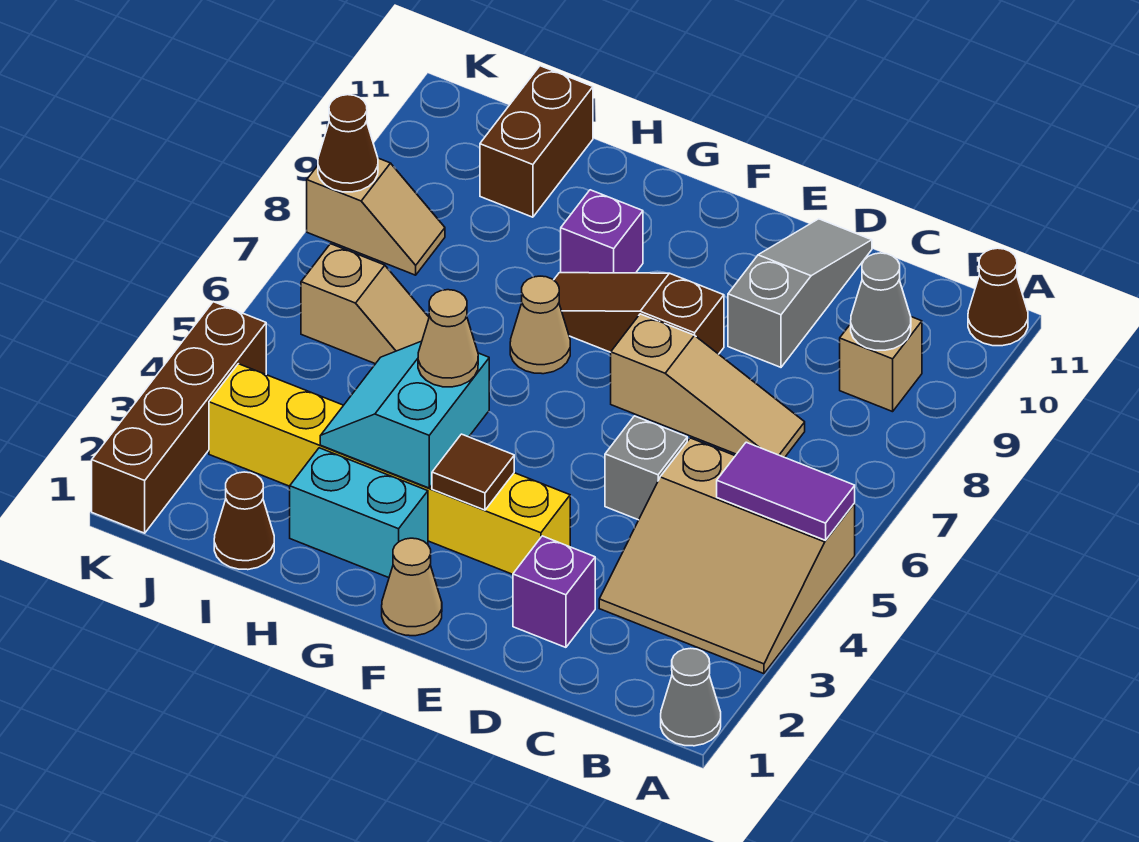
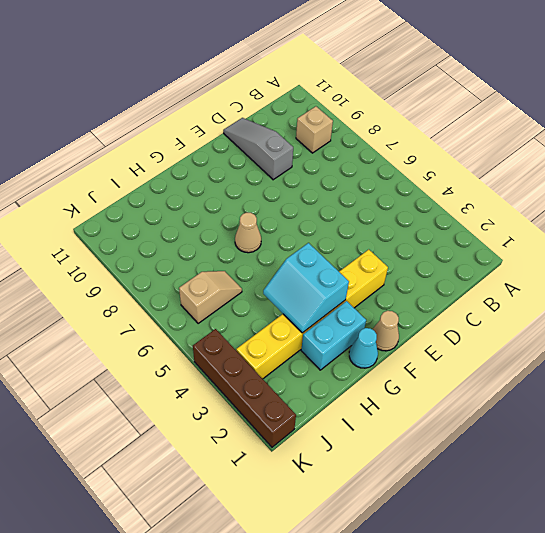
cyan cone G1 level 1 -> none
none -> grey cone A1 level 1
none -> tan slope A3:C5 level 1 top 5
none -> brown cone A11 level 1

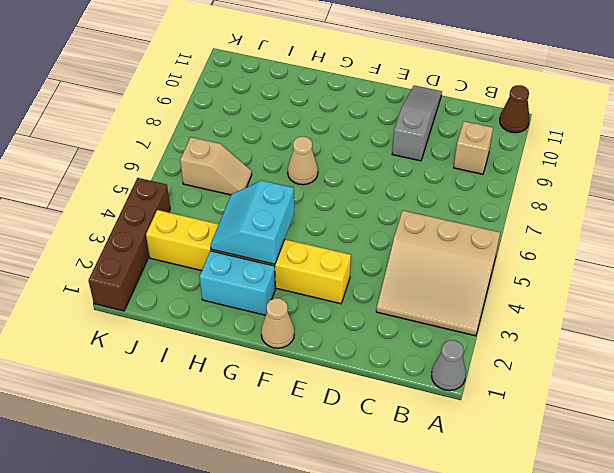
none -> tan slope C7:E7 level 1 top E
none -> purple brick D2 level 1
none -> grey brick D5 level 1

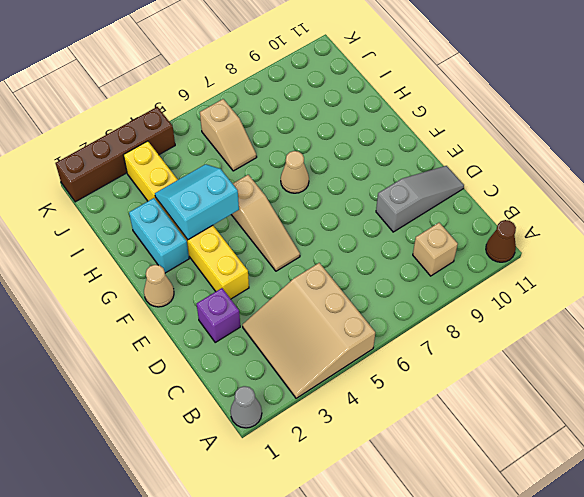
tan slope E5:G5 level 1 top G -> tan slope C7:E7 level 1 top E
none -> grey brick D5 level 1
none -> brown slope E8:G8 level 1 top E
none -> purple brick G9 level 1

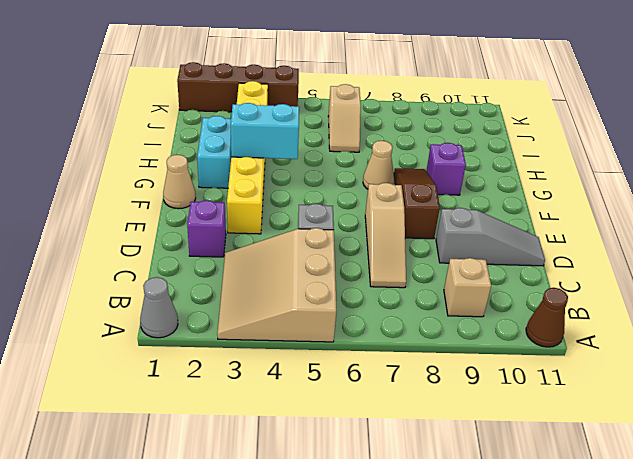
none -> brown cone I1 level 1
none -> brown brick I10:I11 level 1
none -> tan slope J8:K8 level 1 top K

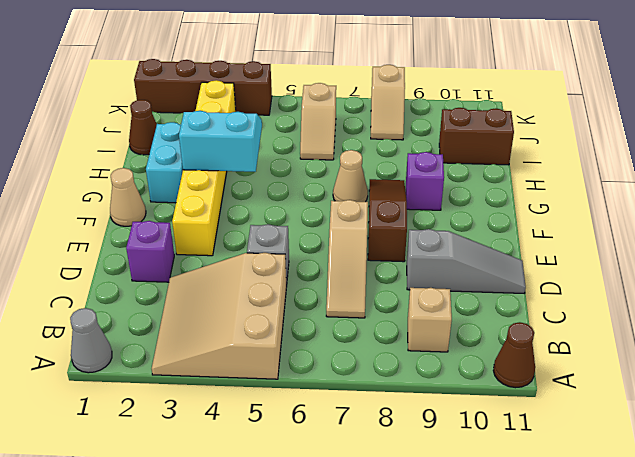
none -> purple tile A5:B5 level 2
none -> grey cone B9 level 2
none -> brown tile F3 level 2

